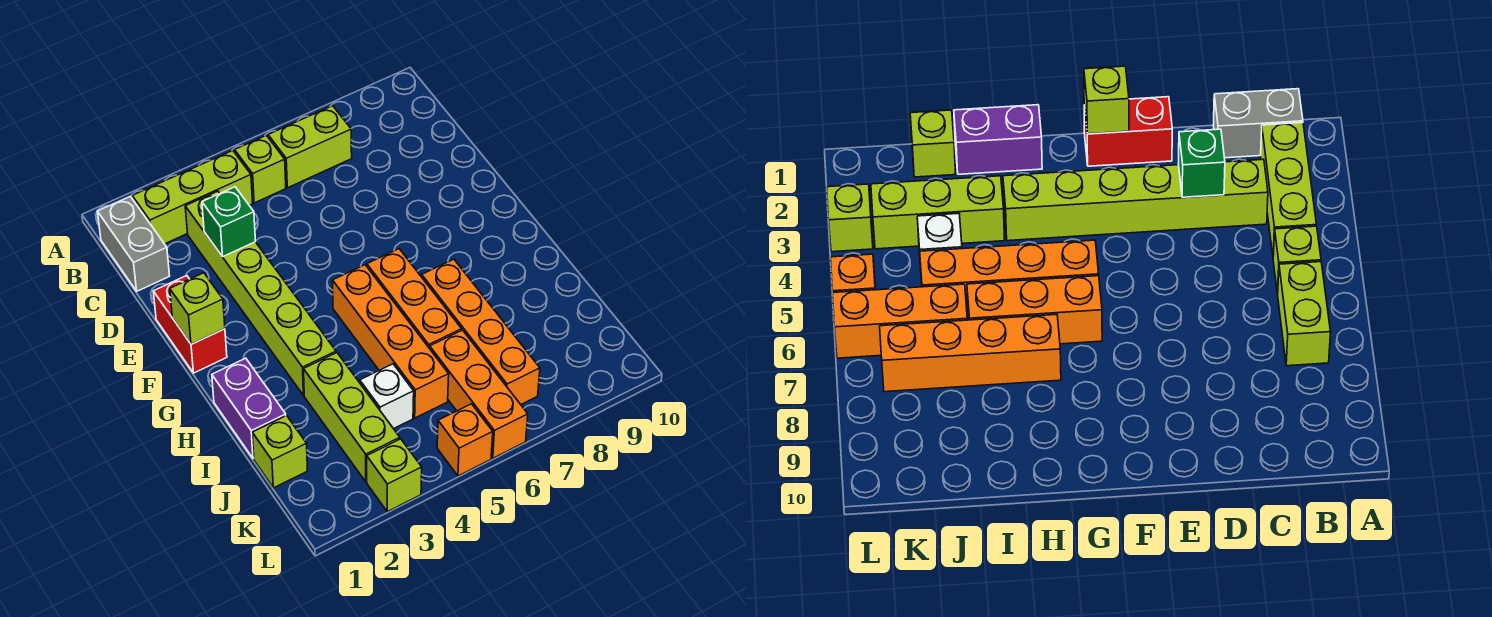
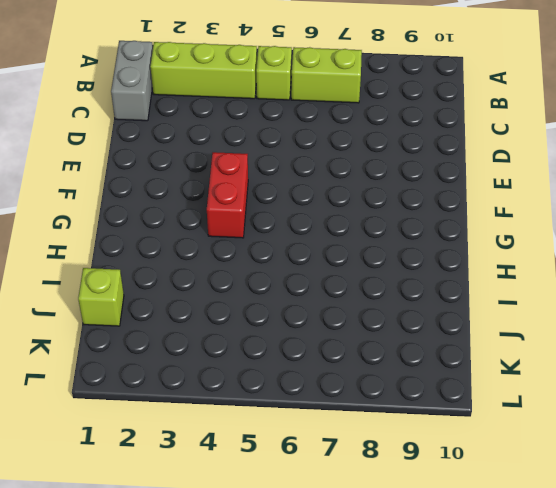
red brick F4:G4 level 1 -> red brick E1:F1 level 1
none -> lime brick C3:H3 level 1
none -> orange brick G5:J5 level 1
none -> orange brick G6:I6 level 1

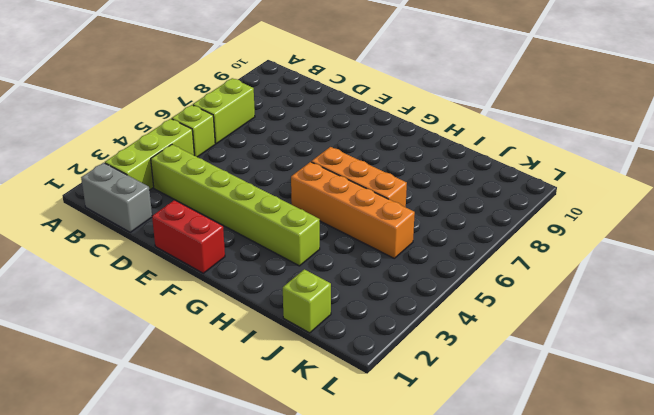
none -> purple brick H1:I1 level 1
none -> orange brick H7:K7 level 1
none -> lime brick I3:K3 level 1

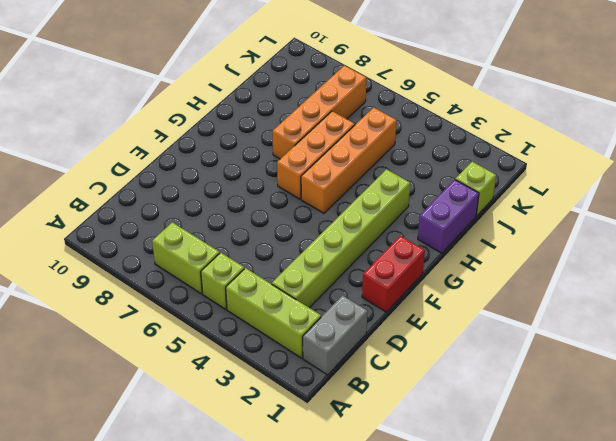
none -> lime brick I3:K3 level 1
none -> white brick J4 level 1
none -> orange brick J6:L6 level 1

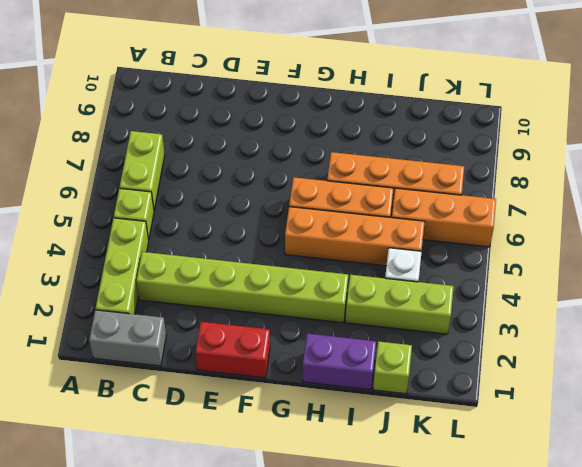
none -> lime brick L3 level 1
none -> orange brick L5 level 1
none -> green brick D3 level 2

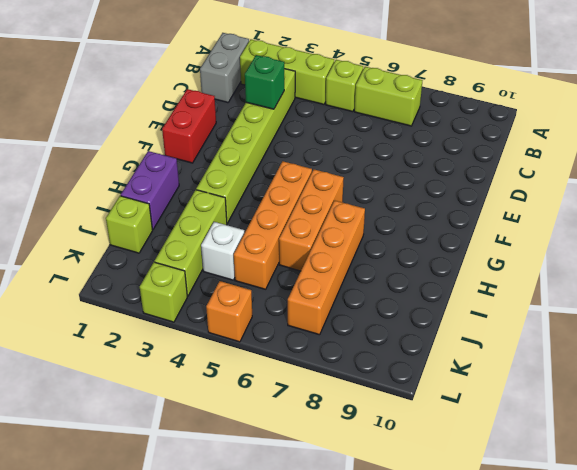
none -> orange brick J6:L6 level 1
none -> lime brick F1 level 2

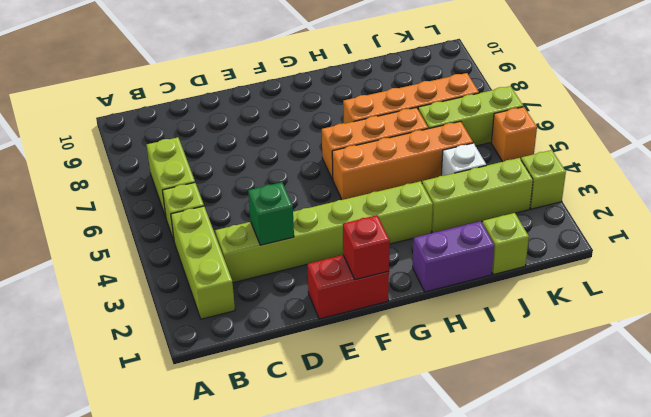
red brick F1 level 2 -> lime brick F1 level 2
lime brick J6:L6 level 1 -> orange brick J6:L6 level 1
none -> grey brick B1:C1 level 1

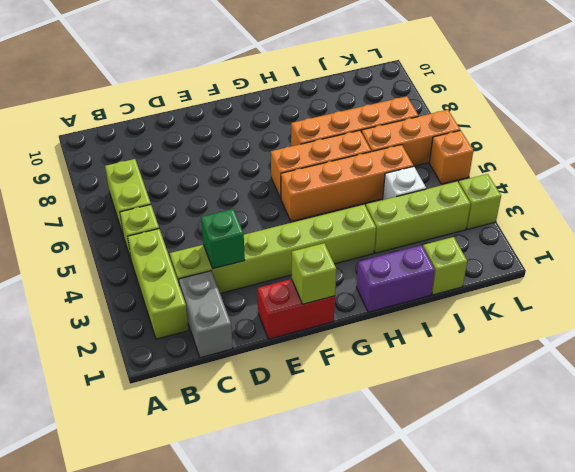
grey brick C1:C2 level 1 -> grey brick B1:C1 level 1

